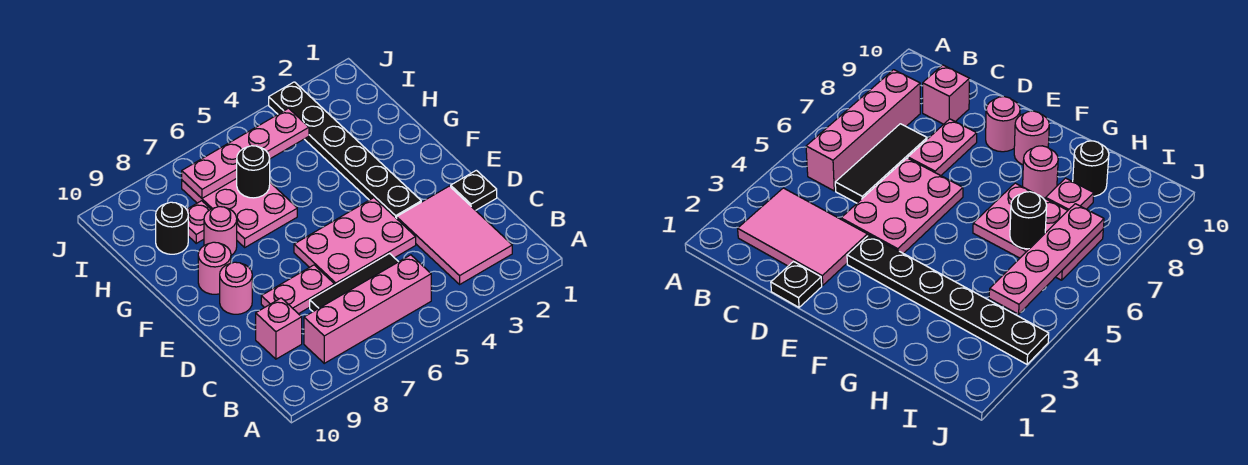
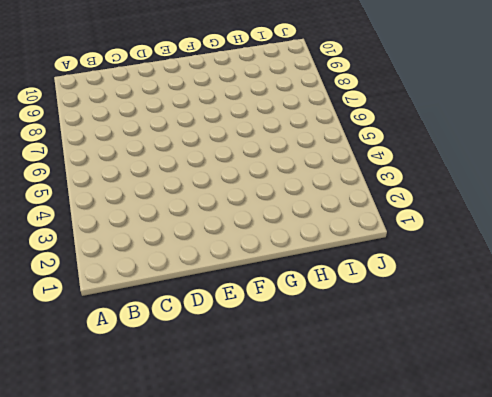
none -> pink tile B2:D3 level 1
none -> pink brick B5:B8 level 1
none -> black tile C5:C7 level 1

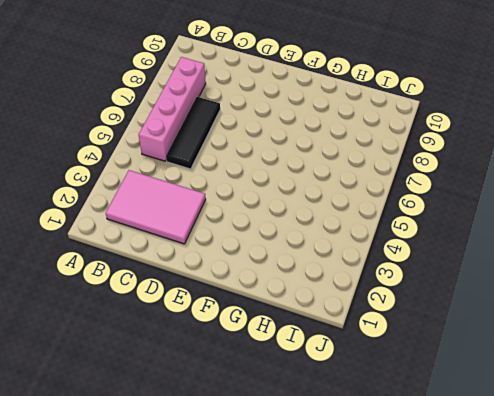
none -> pink brick C9 level 1
none -> black plate D1 level 1
none -> pink plate D4:E6 level 1

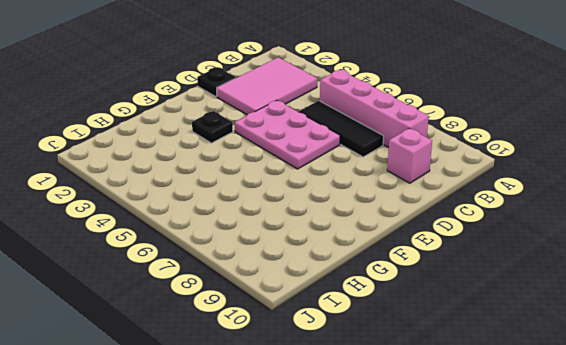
black plate F3 level 1 -> black plate E3:J3 level 1
none -> pink plate D7:D8 level 1
none -> pink round brick E9 level 1
none -> pink round brick F9 level 1

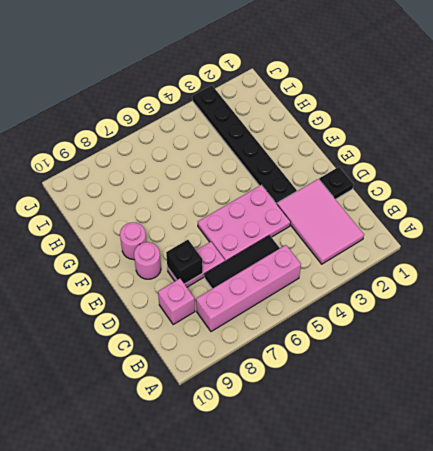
black brick D8 level 2 -> none
none -> pink plate G6:I7 level 1
none -> pink round brick G8 level 1
none -> pink plate H8 level 1

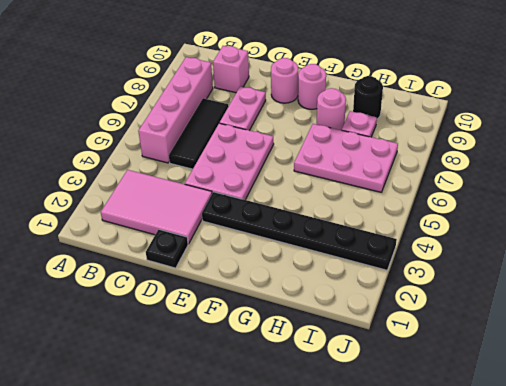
none -> black round brick H6 level 2
none -> pink plate I4:I7 level 2

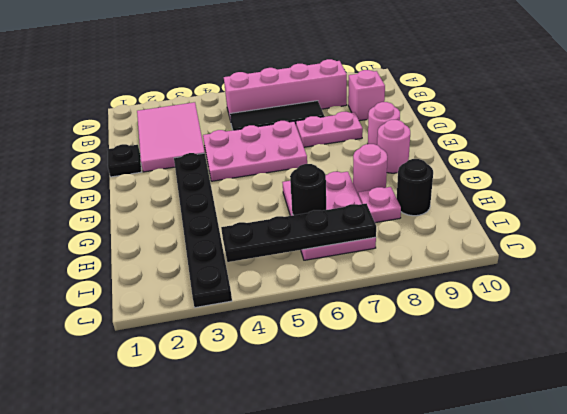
black plate I4:I7 level 2 -> pink plate I4:I7 level 2

